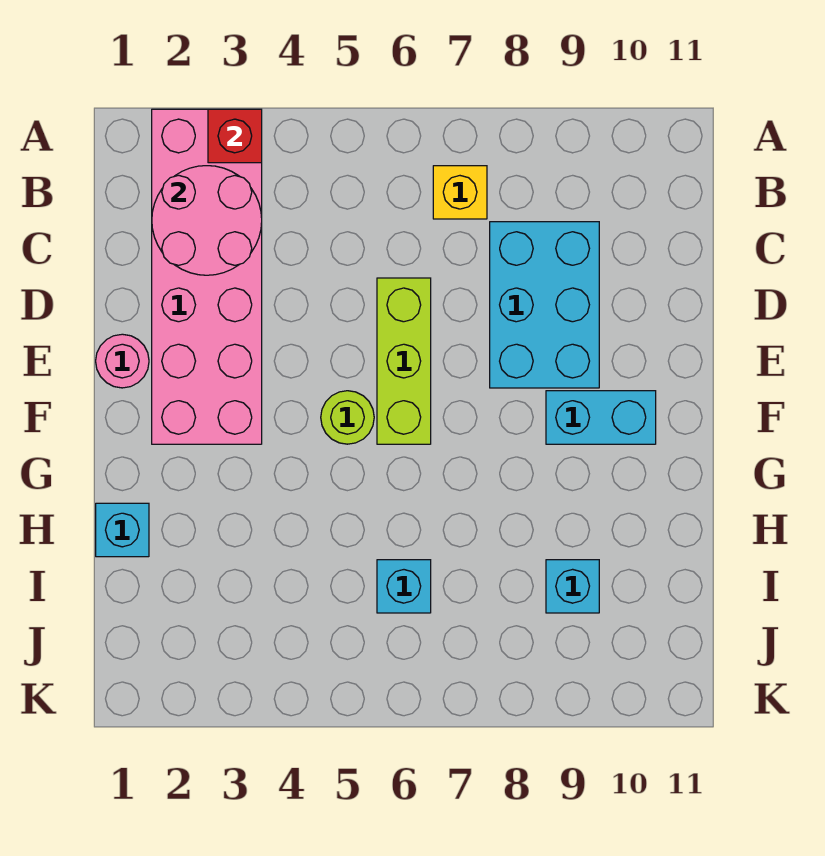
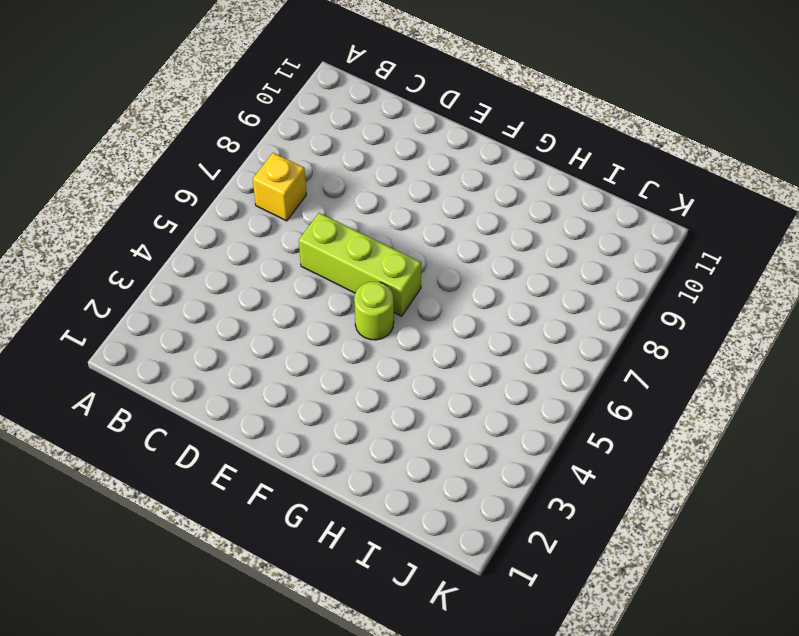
none -> pink brick A2:F3 level 1
none -> cyan brick C8:E9 level 1
none -> pink round brick E1 level 1

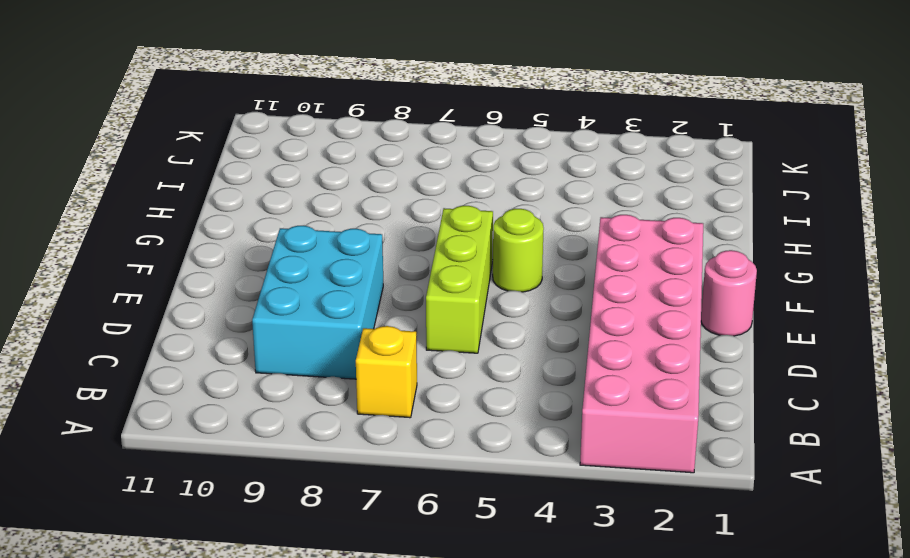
none -> cyan brick F9:F10 level 1
none -> cyan brick H1 level 1
none -> cyan brick I6 level 1

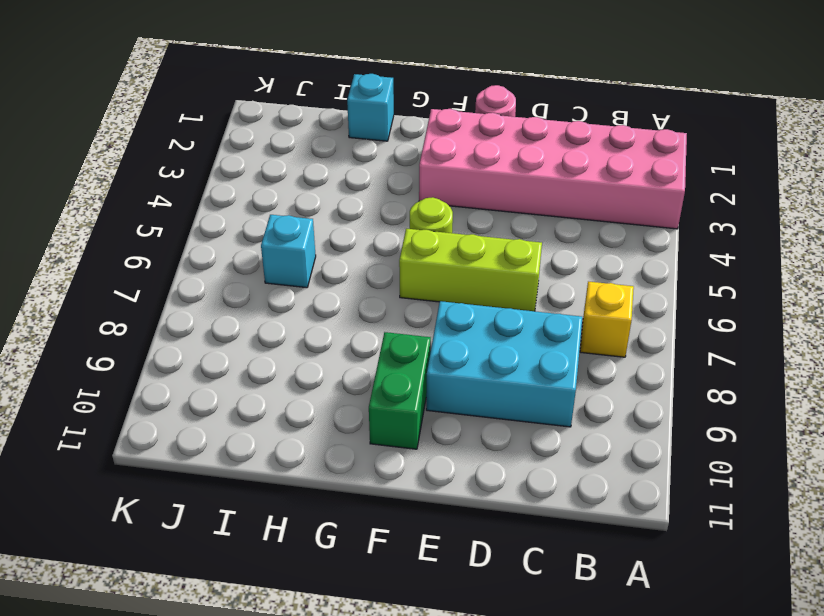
green brick F9:F10 level 1 -> cyan brick F9:F10 level 1
none -> cyan brick I9 level 1
none -> red brick A3 level 2
none -> pink round brick B2:C3 level 2

